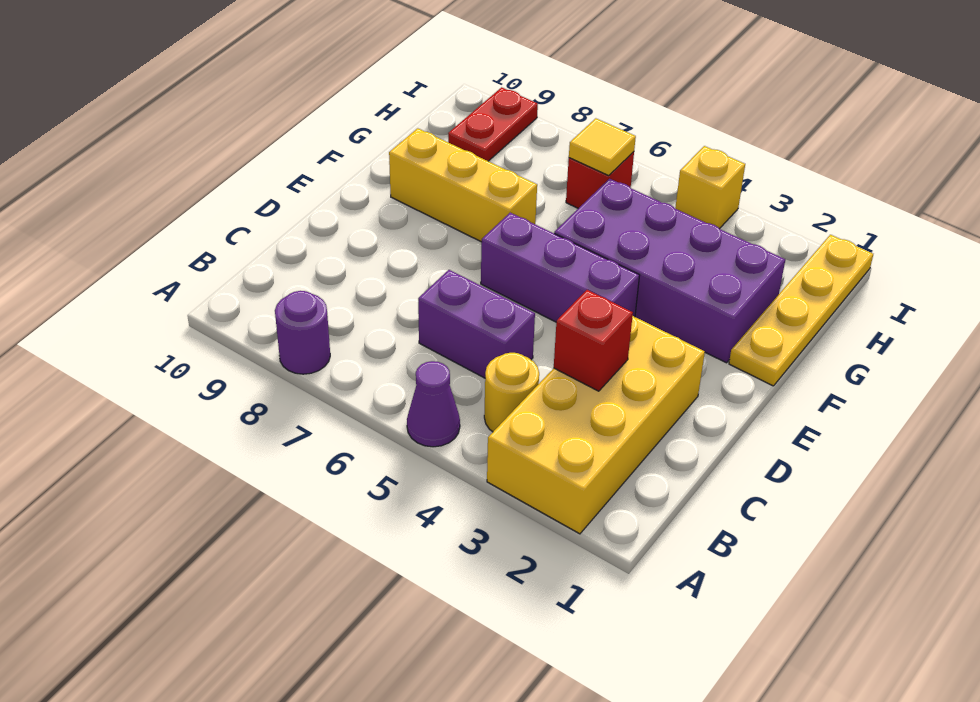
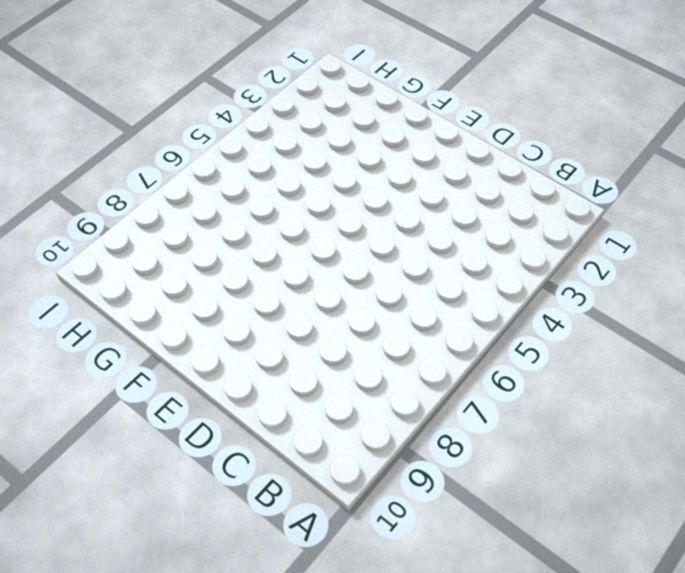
none -> yellow brick A2:D3 level 1
none -> purple cone A5 level 1
none -> purple round brick A8 level 1

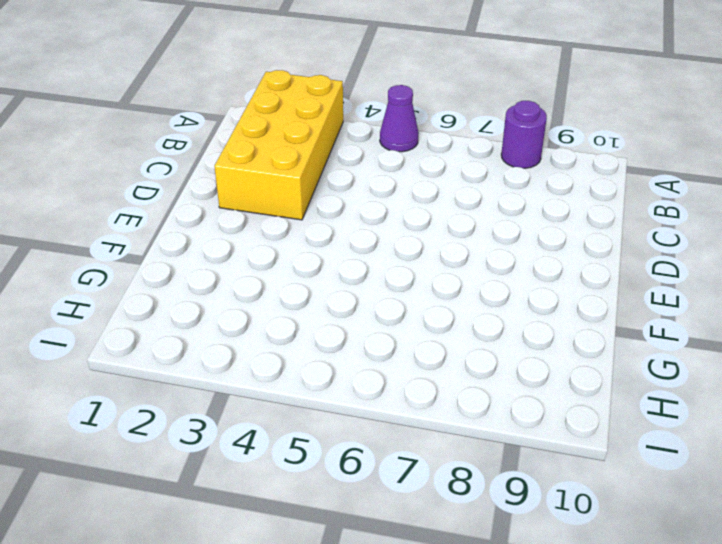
none -> yellow round brick B4 level 1
none -> purple brick C5:C6 level 1
none -> purple brick E4:E6 level 1

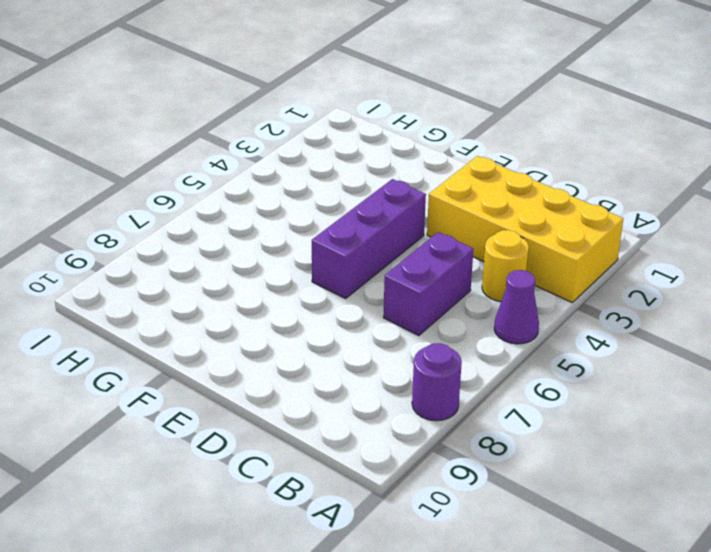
none -> yellow plate F1:I1 level 1
none -> purple brick F2:G5 level 1
none -> yellow brick F7:F9 level 1

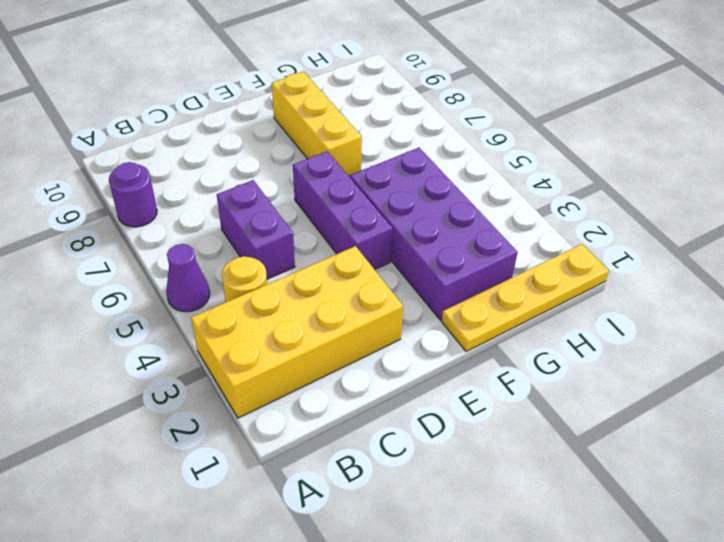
none -> red brick H6 level 1
none -> red plate H9:I9 level 1
none -> yellow brick I4 level 1

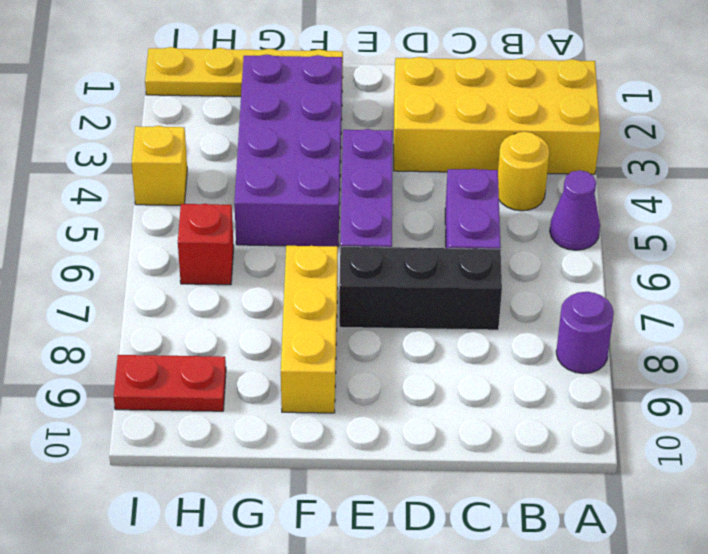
black brick C7:E7 level 1 -> none
none -> red brick C3 level 2
none -> yellow tile H6 level 2

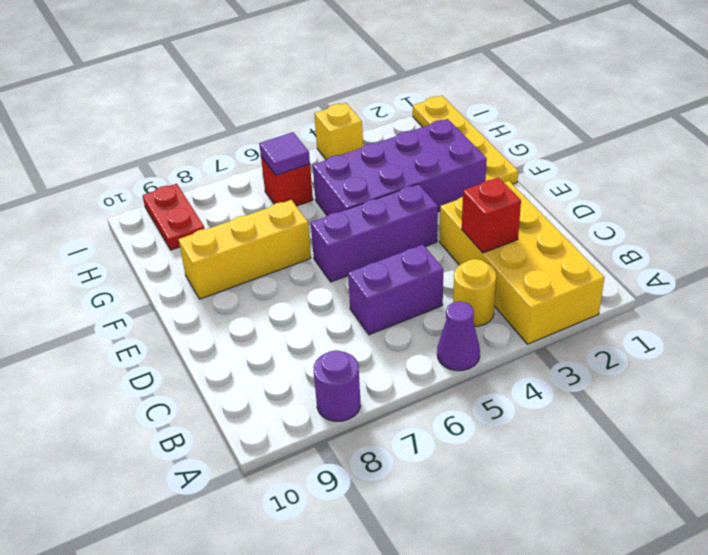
purple tile H6 level 2 -> yellow tile H6 level 2

